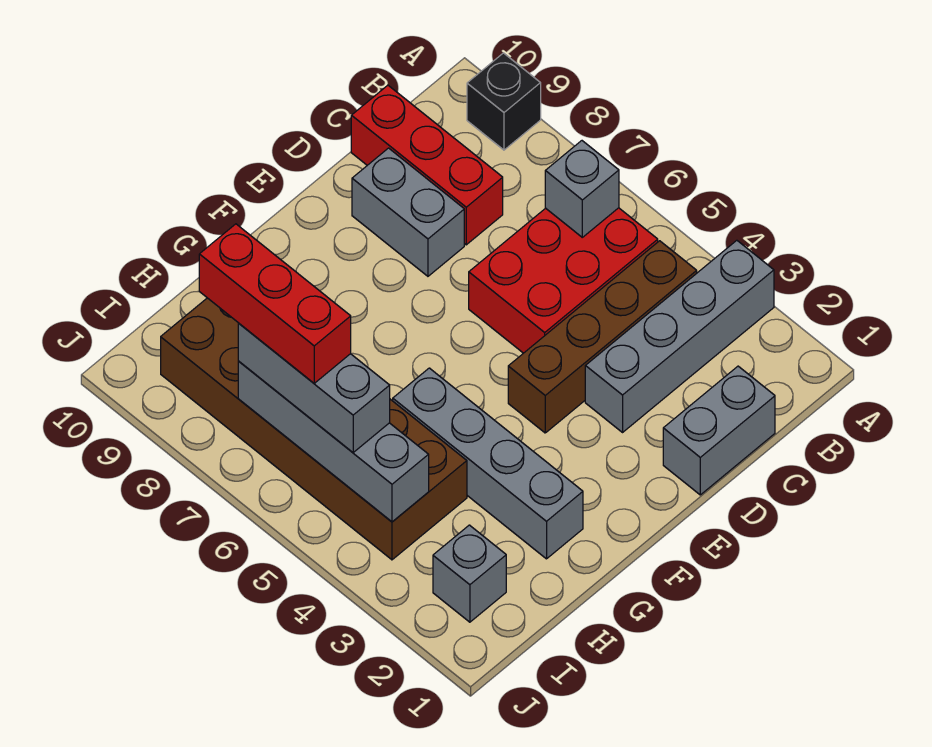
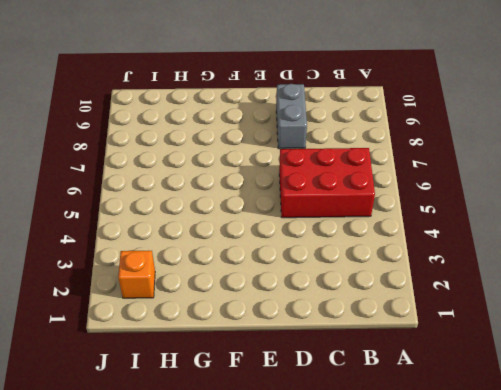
orange brick I2 level 1 -> grey brick I2 level 1
none -> grey brick A3:D3 level 1
none -> black brick A9 level 1
none -> brown brick B4:E4 level 1

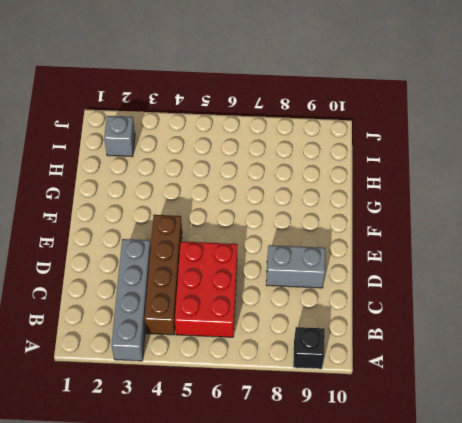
none -> grey brick C1:D1 level 1
none -> red brick C8:C10 level 1
none -> grey brick G2:G5 level 1

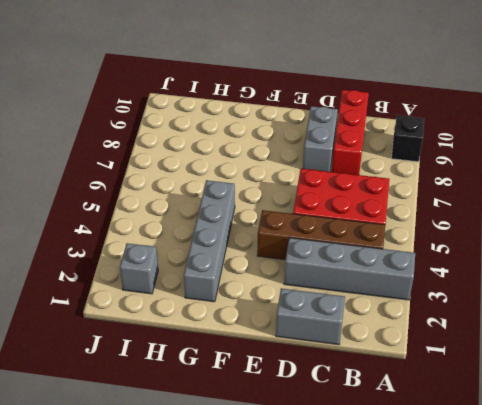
none -> brown brick H4:I9 level 1
none -> grey brick B6 level 2
none -> grey brick I4:I7 level 2

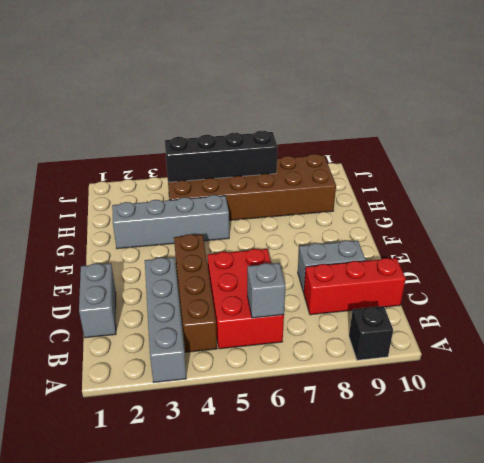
black brick I4:I7 level 2 -> grey brick I4:I7 level 2
none -> grey brick I2 level 1
none -> grey brick I5:I7 level 3
none -> red brick I6:I8 level 4

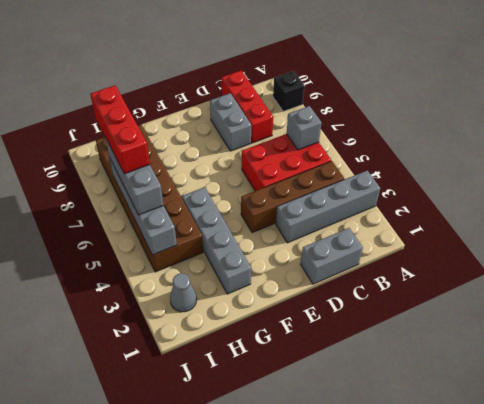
grey cone I2 level 1 -> grey brick I2 level 1

